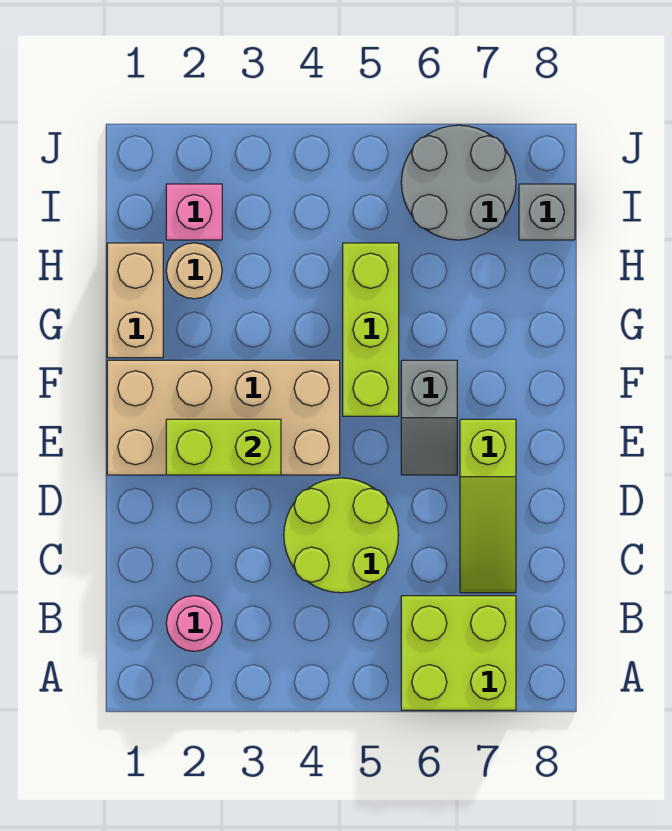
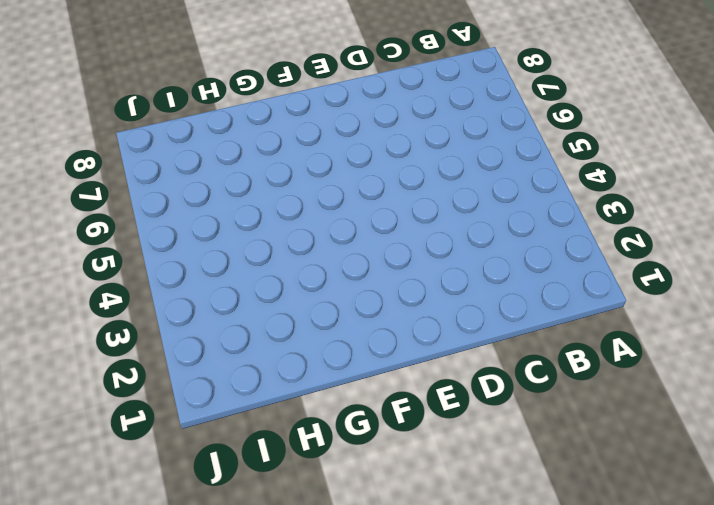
none -> lime brick A6:B7 level 1
none -> pink round brick B2 level 1
none -> lime round brick C4:D5 level 1

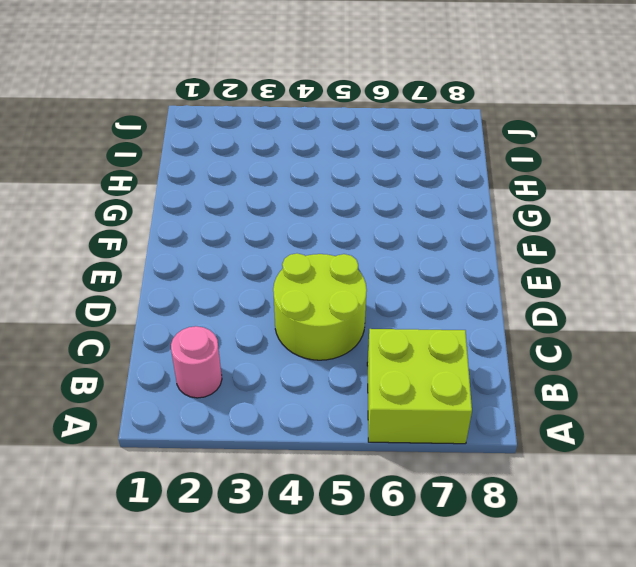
none -> lime slope C7:E7 level 1 top E
none -> tan brick E1:F4 level 1
none -> grey slope E6:F6 level 1 top F

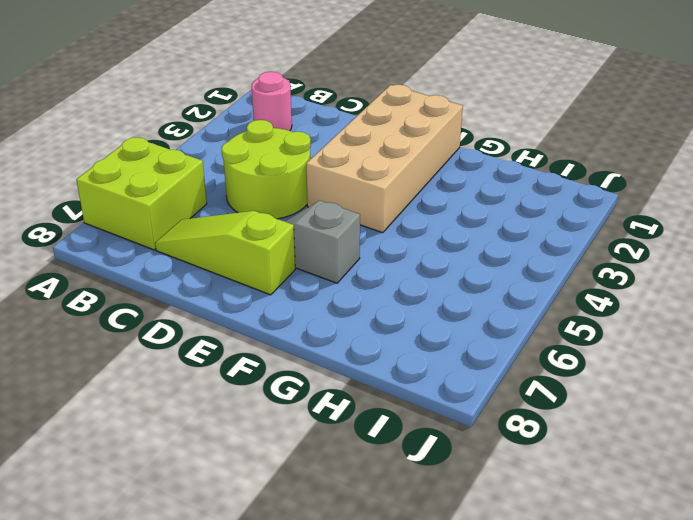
none -> lime brick F5:H5 level 1
none -> tan brick G1:H1 level 1
none -> tan round brick H2 level 1

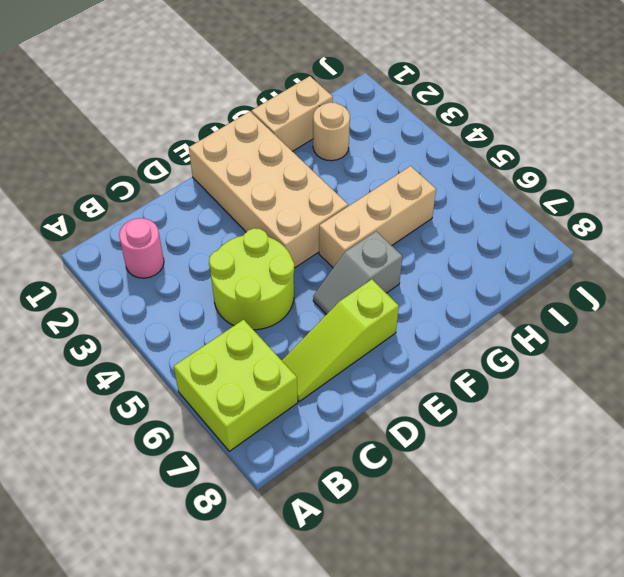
tan brick F5:H5 level 1 -> lime brick F5:H5 level 1
none -> pink brick I2 level 1
none -> grey round brick I6:J7 level 1
none -> grey brick I8 level 1

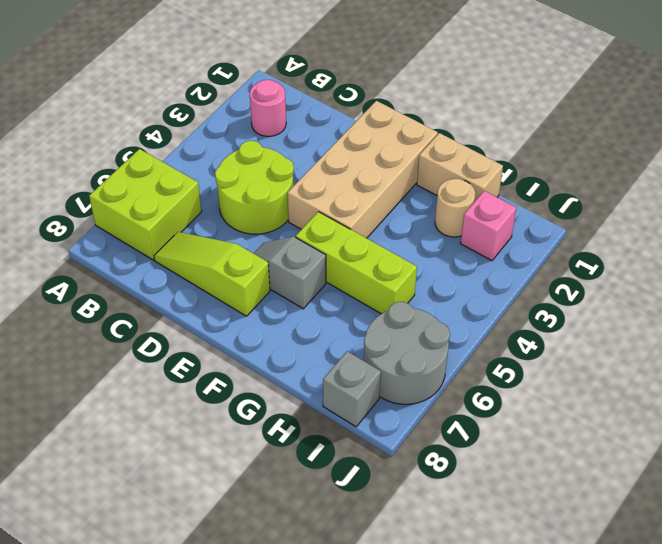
none -> lime brick E2:E3 level 2

